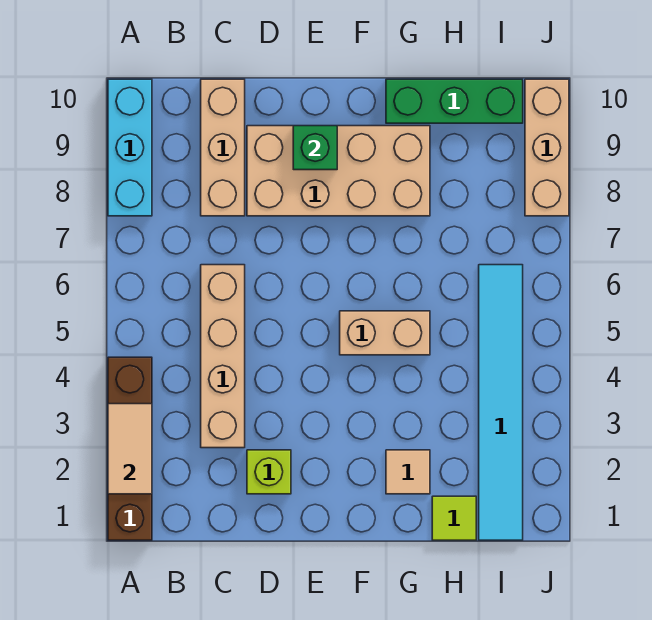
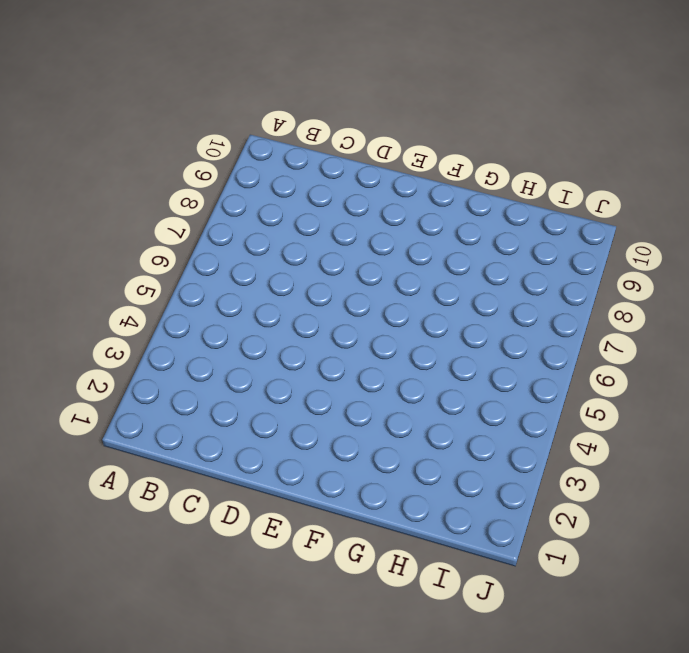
none -> brown brick A1:A4 level 1
none -> cyan brick A8:A10 level 1
none -> tan brick C3:C6 level 1

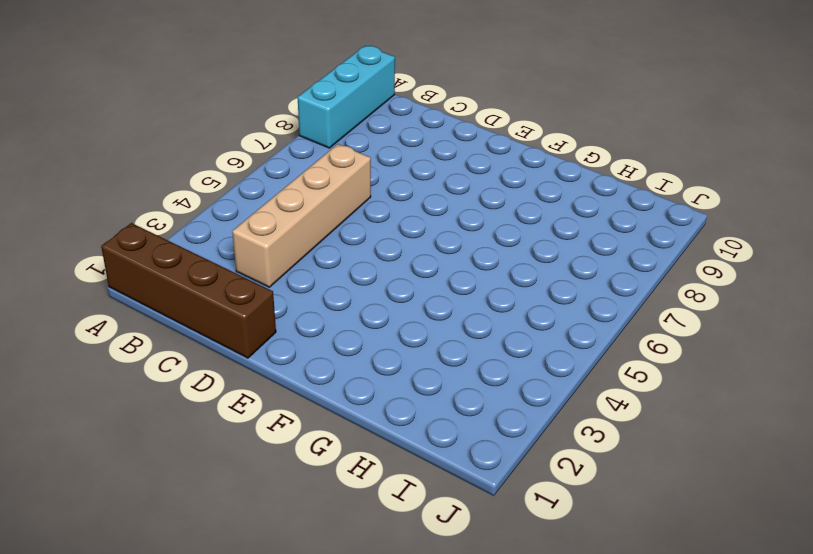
brown brick A1:D1 level 1 -> brown brick A1:A4 level 1
none -> tan brick C8:C10 level 1
none -> lime brick D2 level 1
none -> tan brick D8:G9 level 1

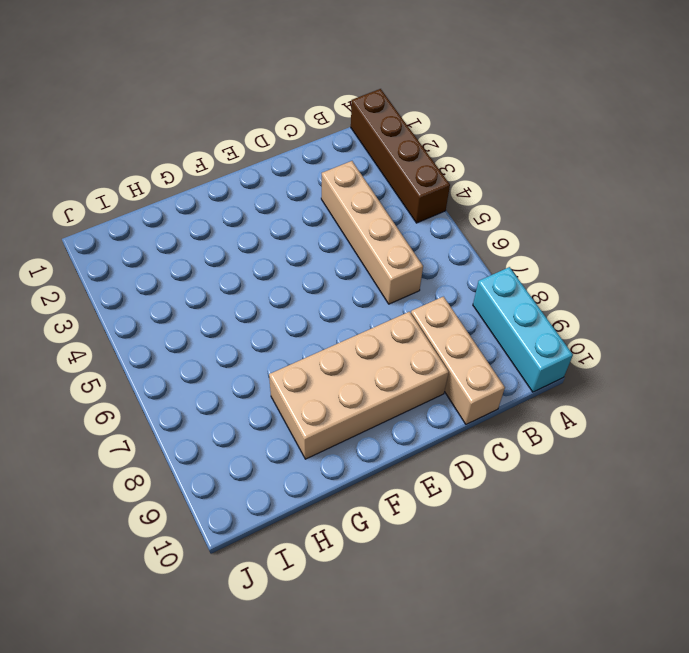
none -> lime brick D2 level 1
none -> tan brick F5:G5 level 1
none -> tan tile G2 level 1

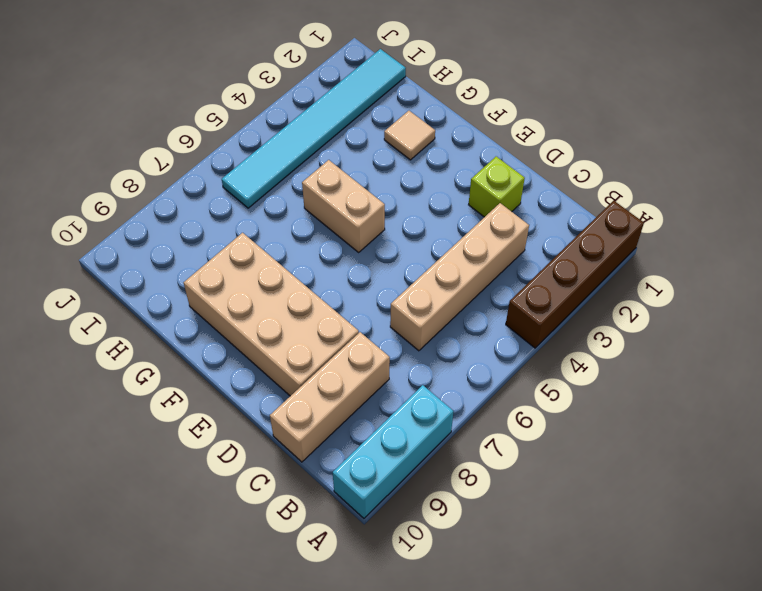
none -> green brick G10:I10 level 1
none -> lime tile H1 level 1
none -> tan brick J8:J10 level 1

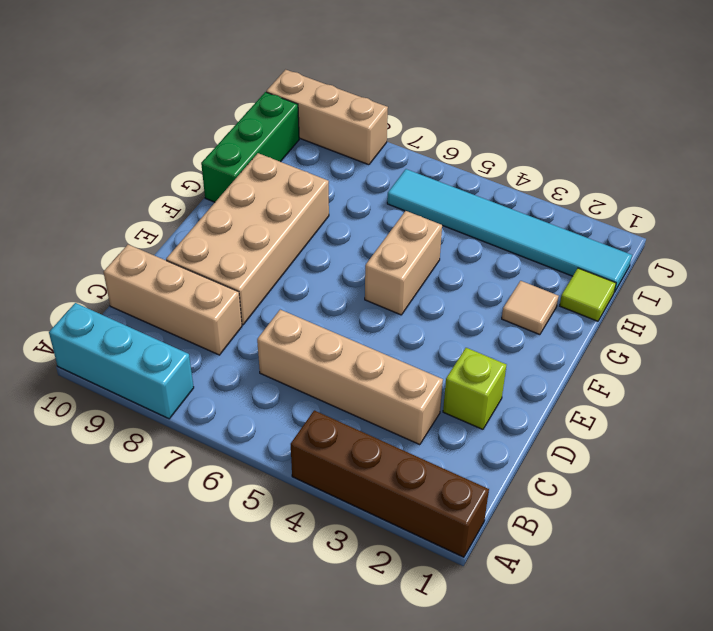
none -> tan tile A2:A3 level 2
none -> green brick E9 level 2

